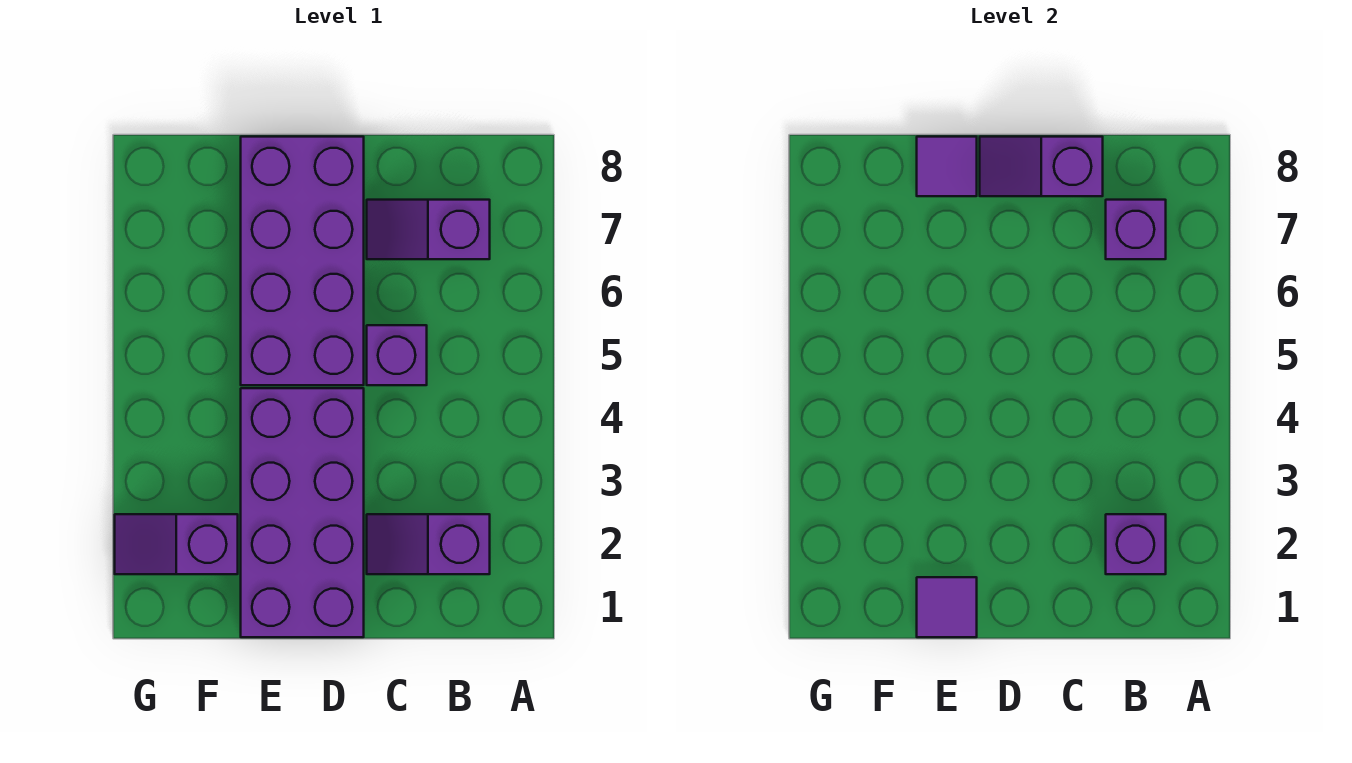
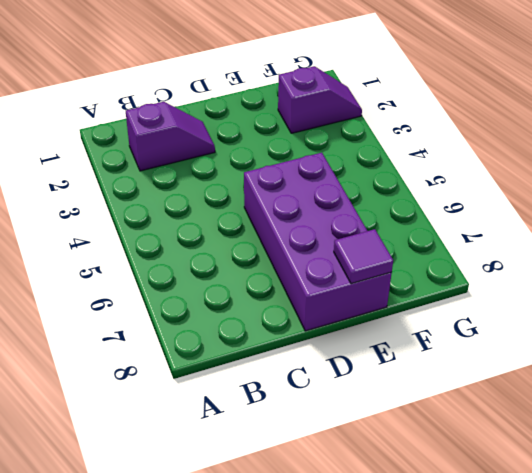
none -> purple slope B7:C7 level 1 top B
none -> purple brick C5 level 1

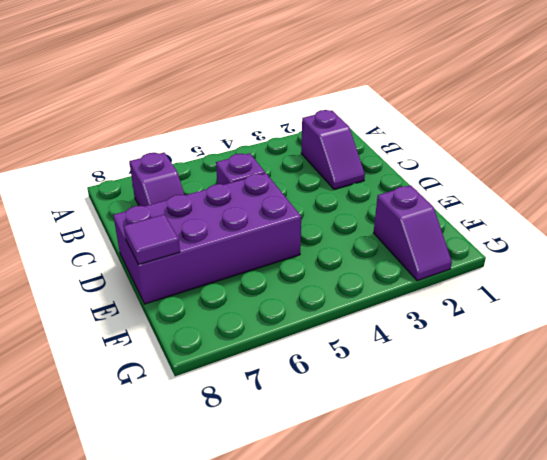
none -> purple brick D1:E4 level 1
none -> purple brick B2 level 2

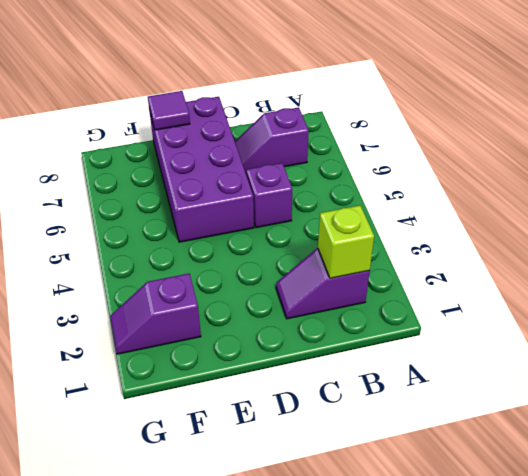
lime brick B2 level 2 -> purple brick B2 level 2
none -> purple brick D1:E4 level 1
none -> purple brick B7 level 2

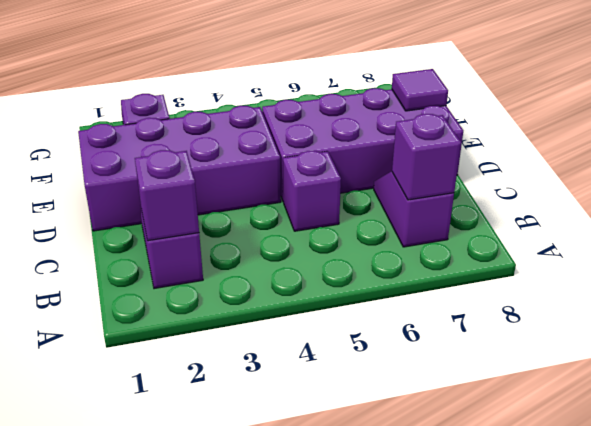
none -> purple slope C8:D8 level 2 top C
none -> purple tile E1 level 2

